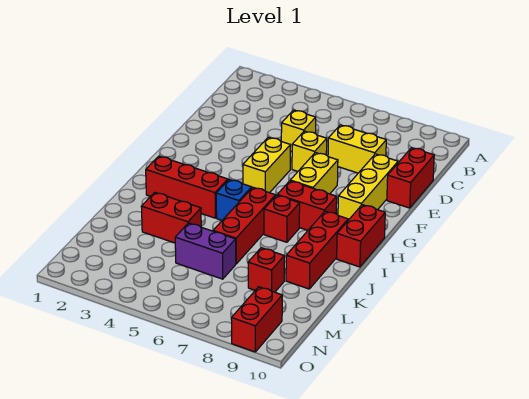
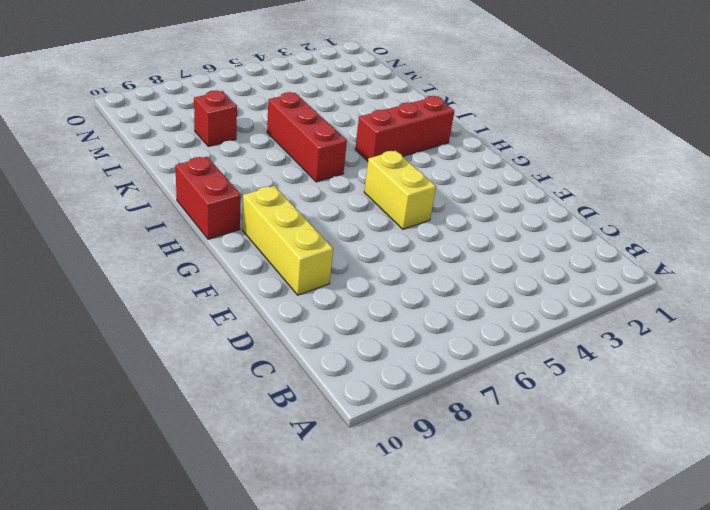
none -> yellow brick D5 level 1
none -> yellow brick D7:D8 level 1
none -> red brick D10:E10 level 1

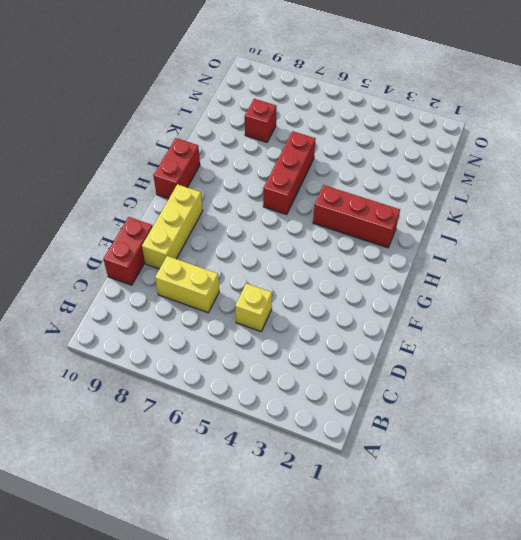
none -> yellow brick E6 level 1
none -> yellow brick F5:G5 level 1
none -> yellow brick F7:G7 level 1

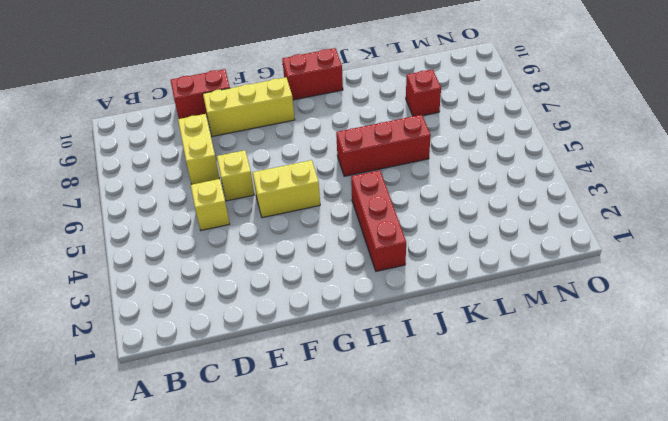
none -> yellow brick F7:G7 level 1
none -> red brick H7:H8 level 1
none -> blue brick I5 level 1

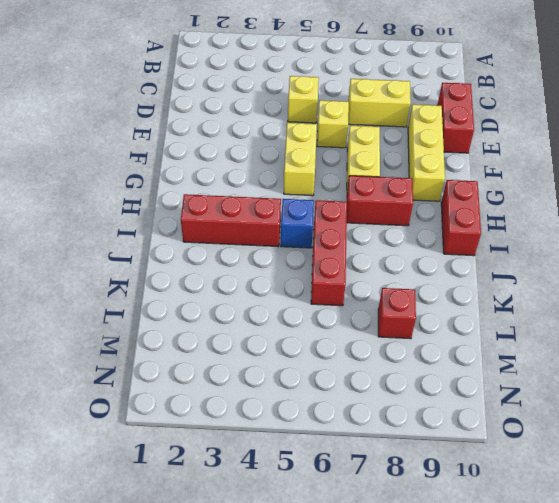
none -> red brick I7 level 1
none -> red brick I9:K9 level 1
none -> red brick K3:K4 level 1

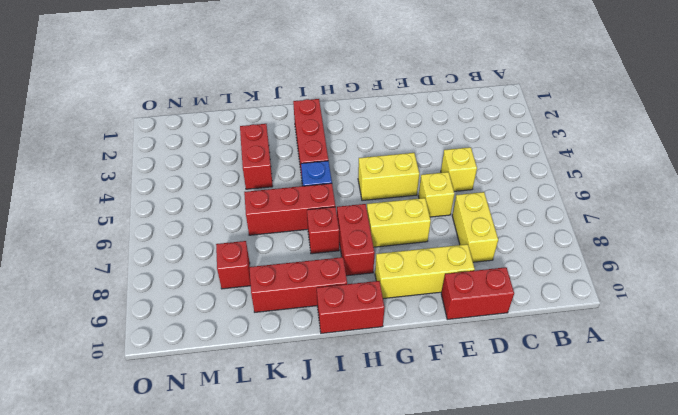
none -> purple brick L5:L6 level 1
none -> red brick N9:O9 level 1

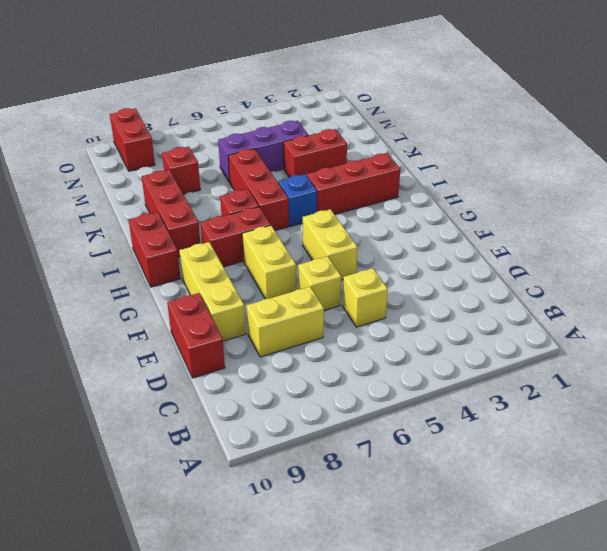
purple brick L4:L6 level 1 -> purple brick L5:L6 level 1

